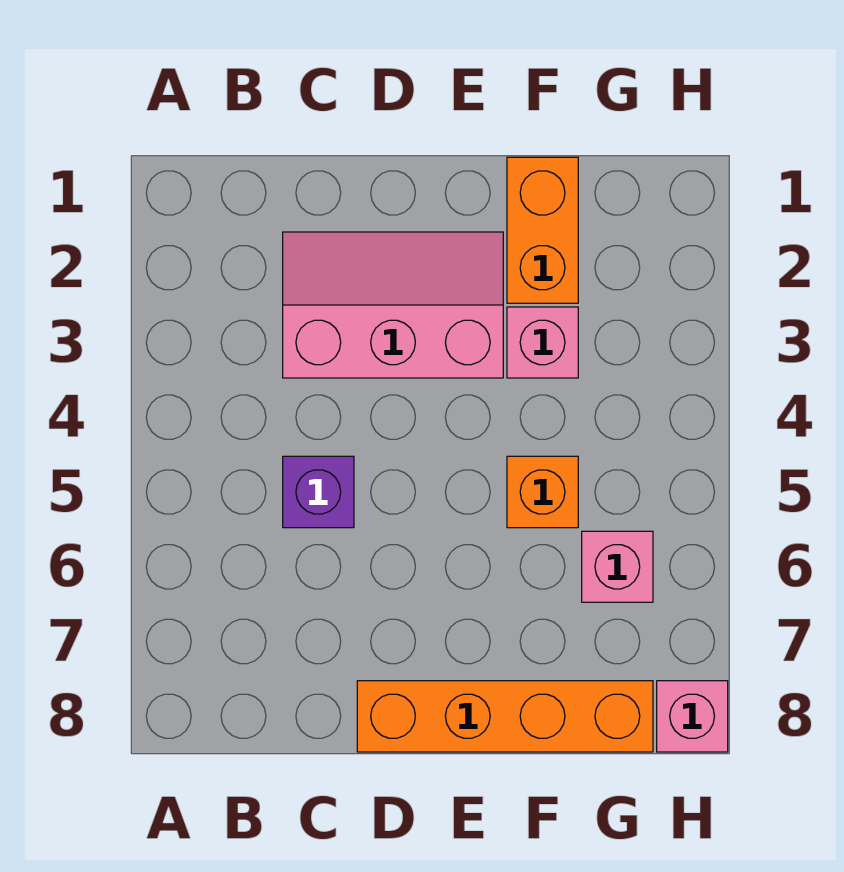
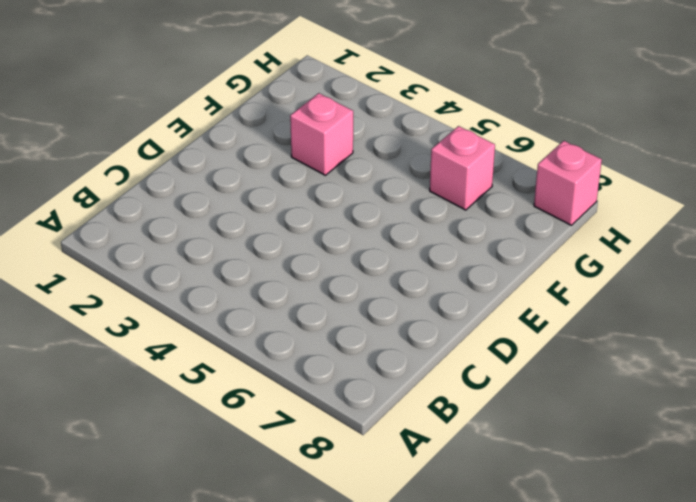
none -> pink slope C2:E3 level 1 top 3
none -> purple brick C5 level 1

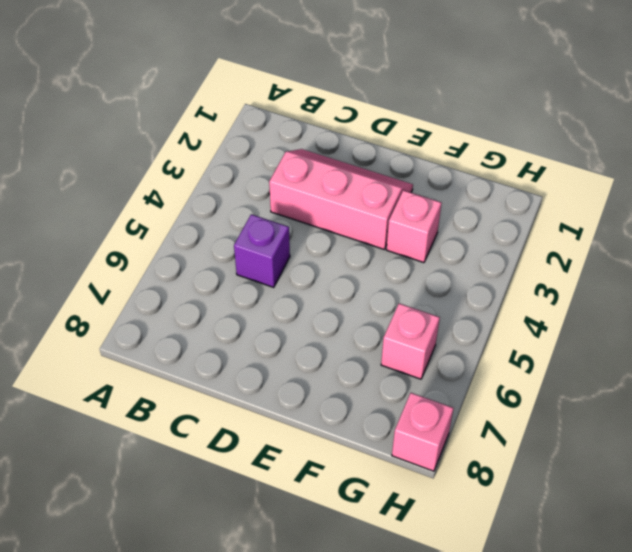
none -> orange brick D8:G8 level 1
none -> orange brick F1:F2 level 1

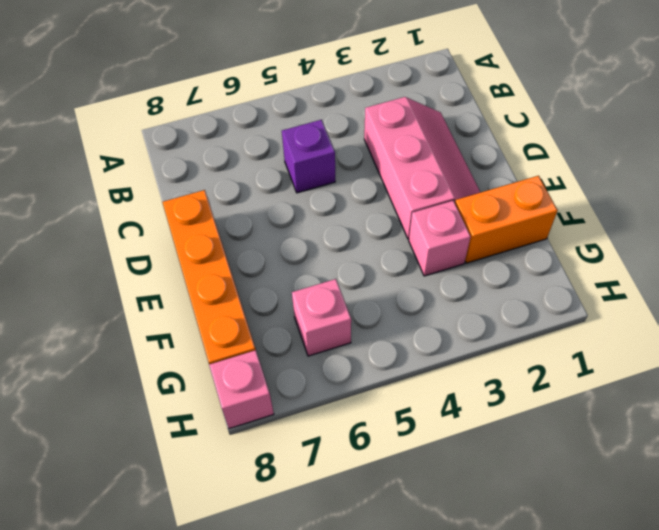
none -> orange brick F5 level 1

